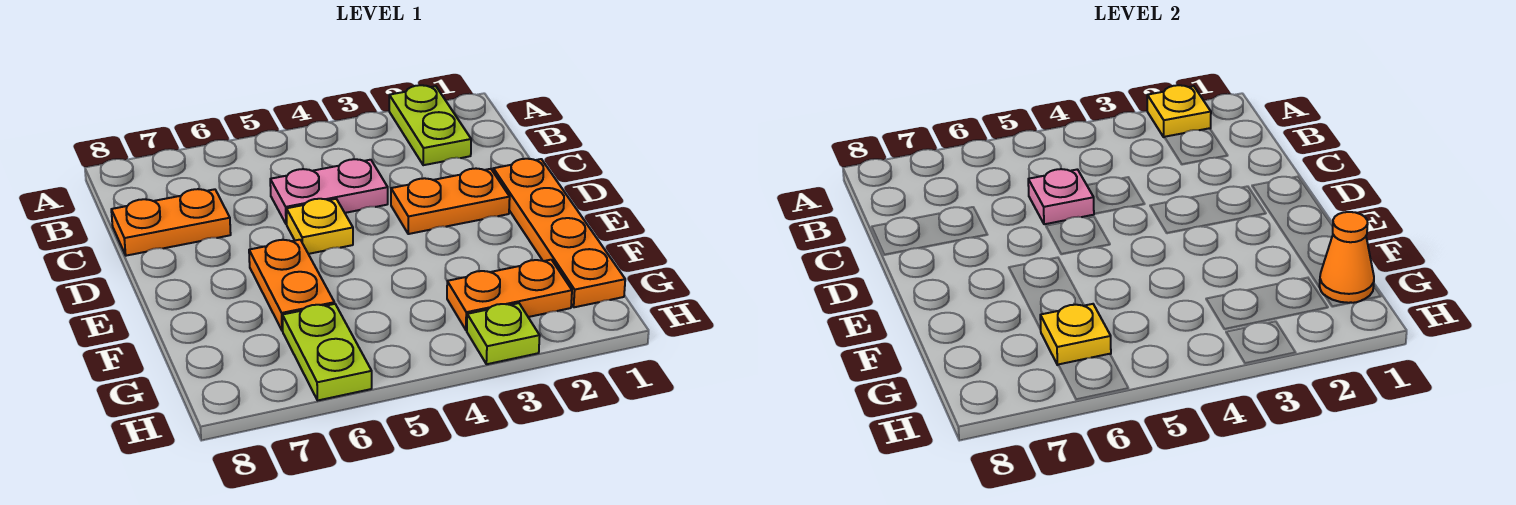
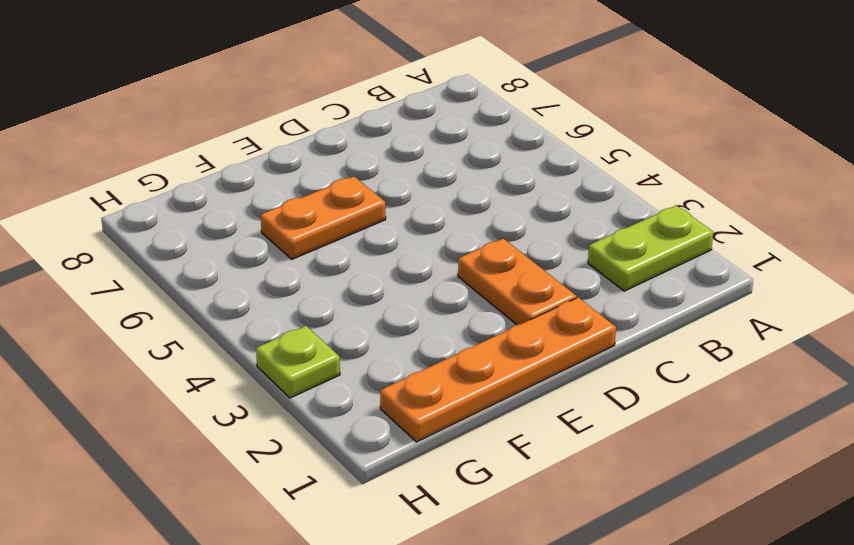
none -> pink plate C4:C5 level 1
none -> orange plate C7:C8 level 1
none -> yellow plate D5 level 1

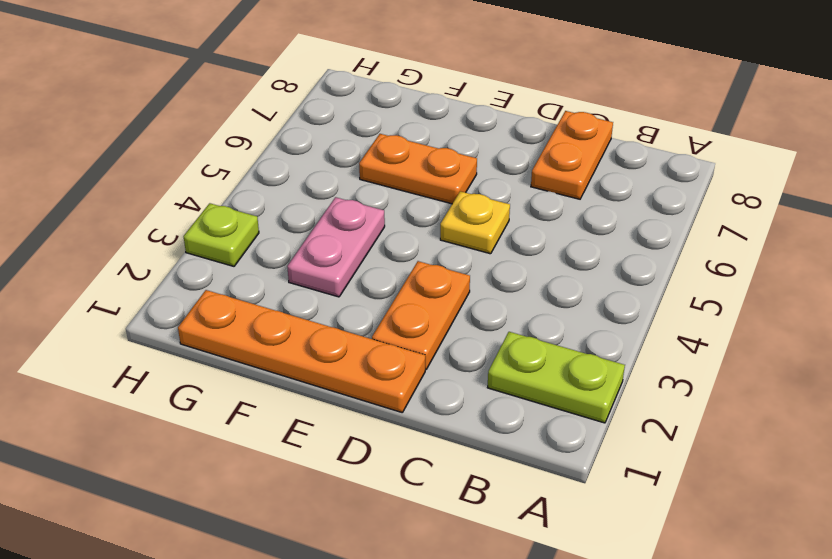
pink plate F3:F4 level 1 -> pink plate C4:C5 level 1
none -> orange plate G2:G3 level 1
none -> lime plate G6:H6 level 1
none -> yellow plate A2 level 2

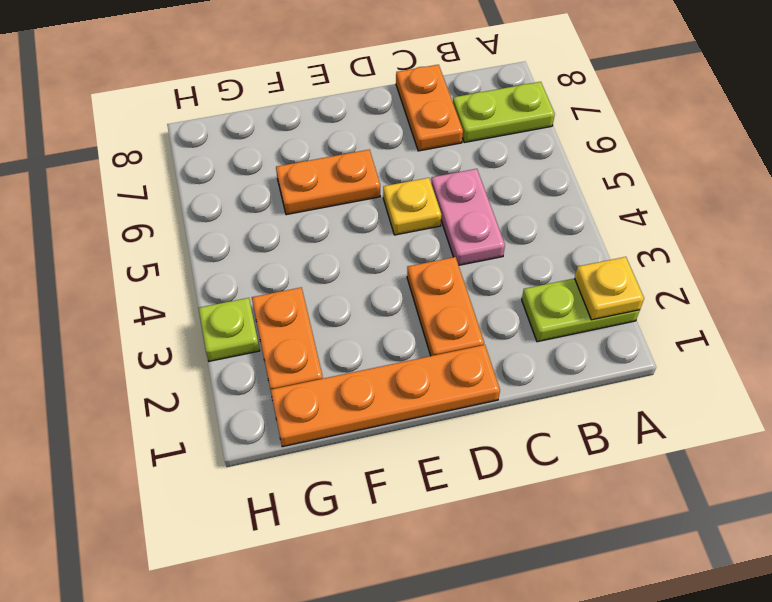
lime plate A7:B7 level 1 -> lime plate G6:H6 level 1
none -> pink plate C5 level 2
none -> orange cone G1 level 2
none -> yellow plate G6 level 2

